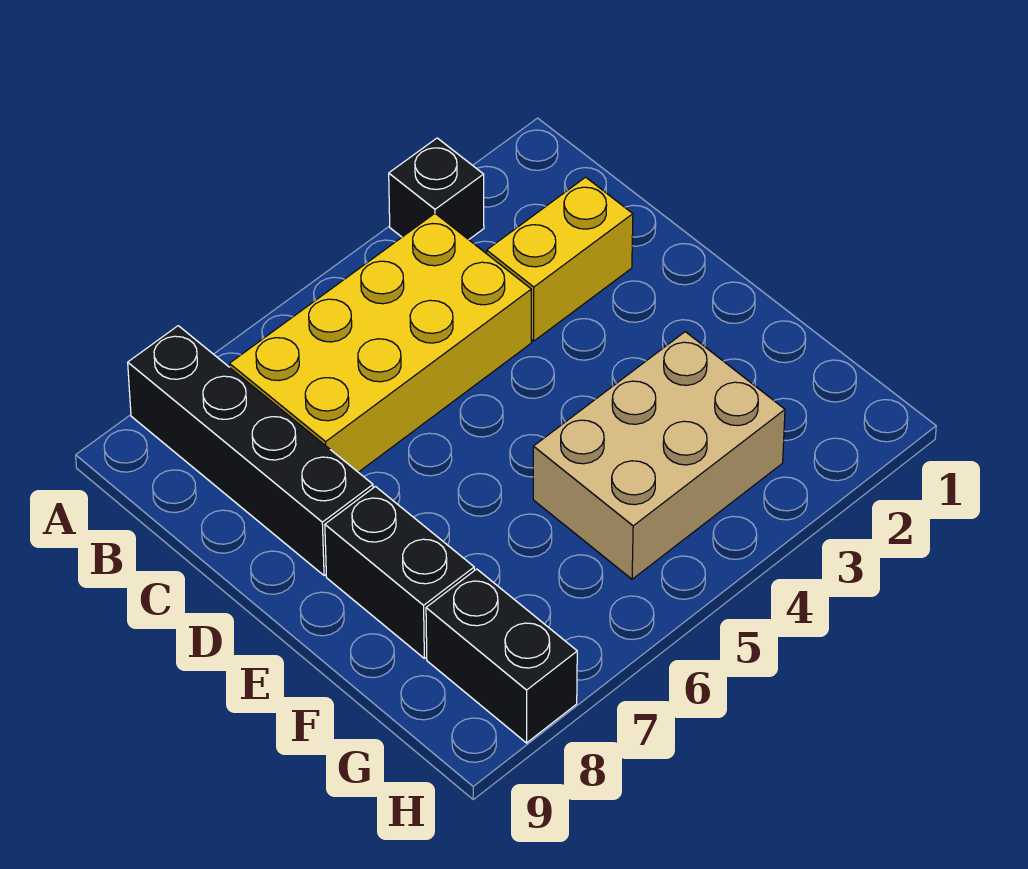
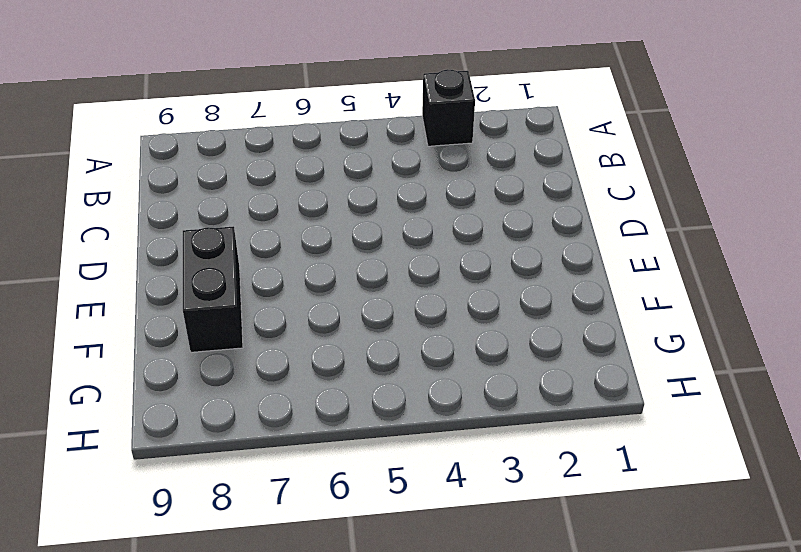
none -> black brick A8:D8 level 1
none -> yellow brick B4:C7 level 1

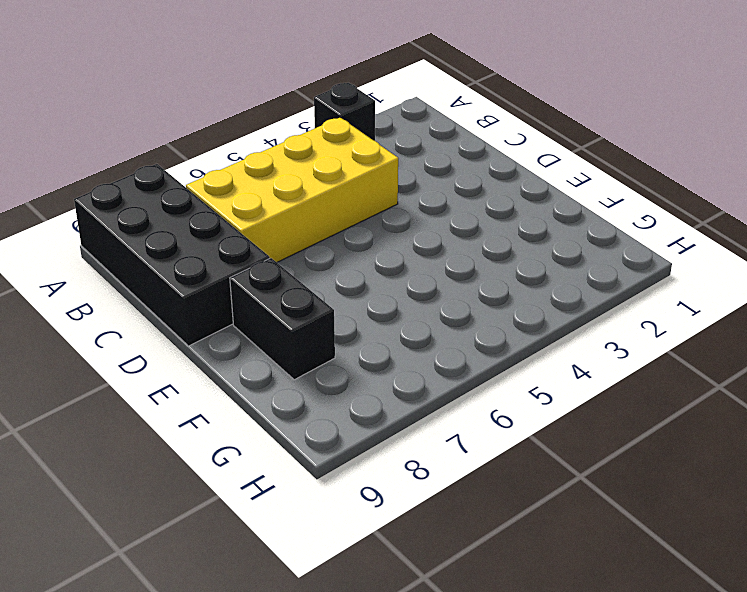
black brick A8:D9 level 1 -> black brick A8:D8 level 1
none -> yellow brick C2:C3 level 1
none -> tan brick F3:G5 level 1

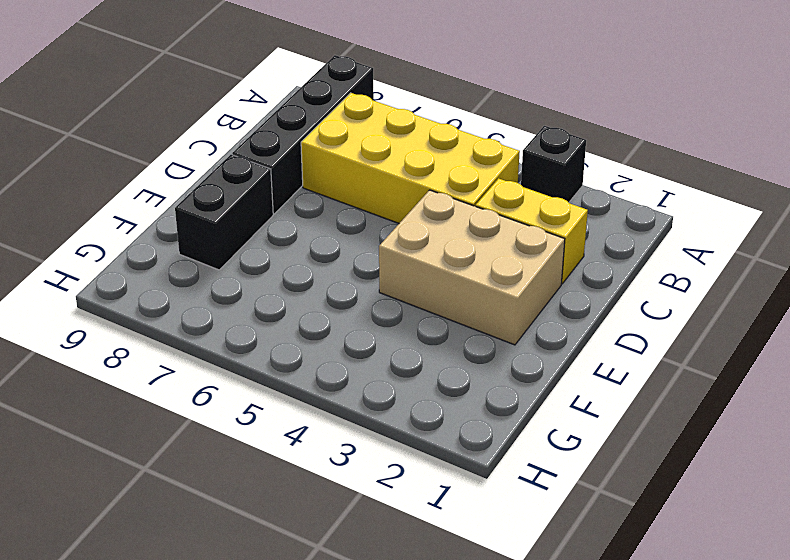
tan brick D2:E4 level 1 -> tan brick F3:G5 level 1
none -> black brick G8:H8 level 1

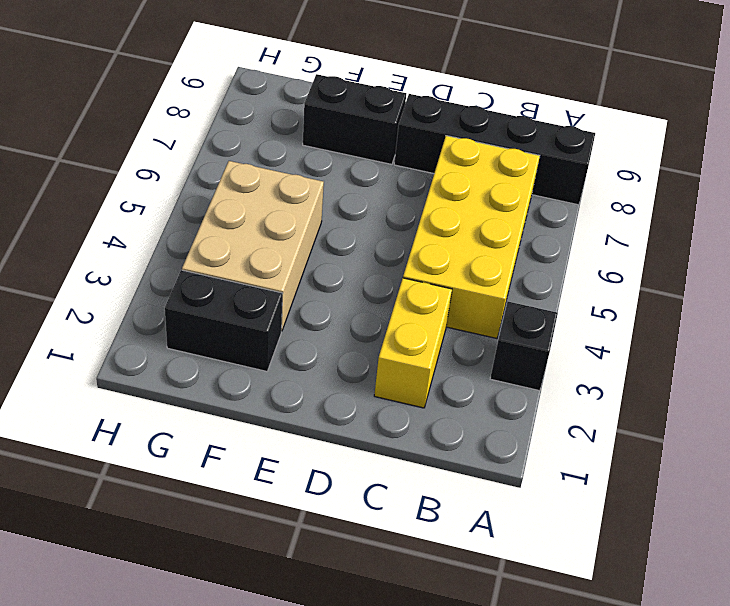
black brick F2:G2 level 1 -> black brick G8:H8 level 1

